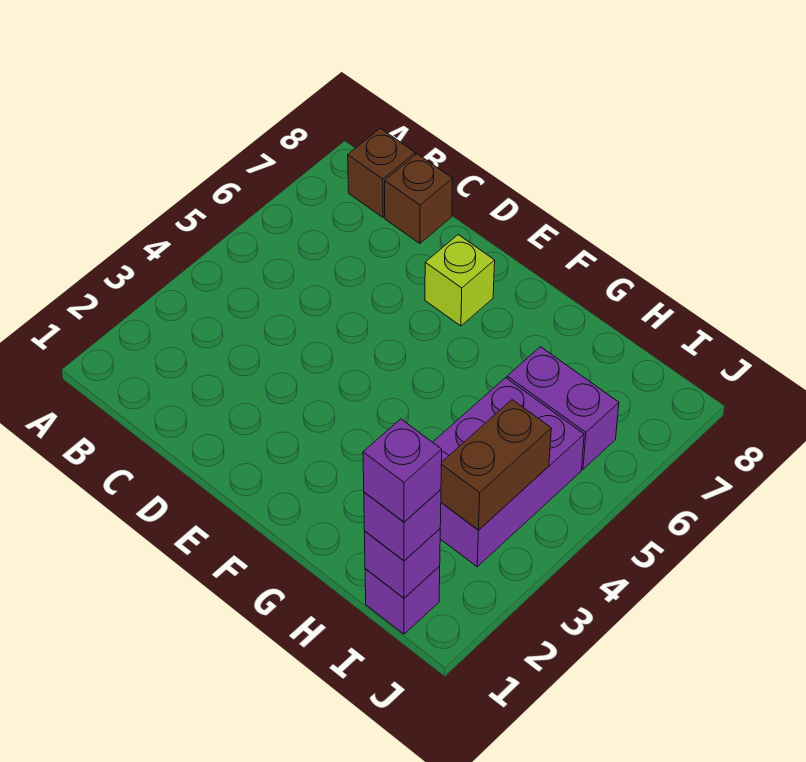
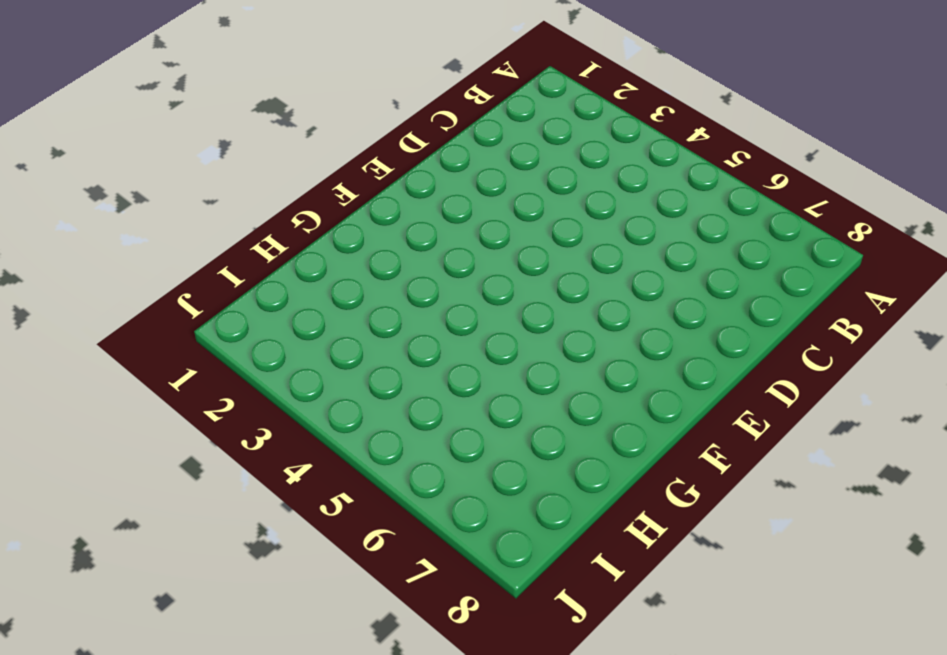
none -> brown brick B8 level 1
none -> brown brick C8 level 1

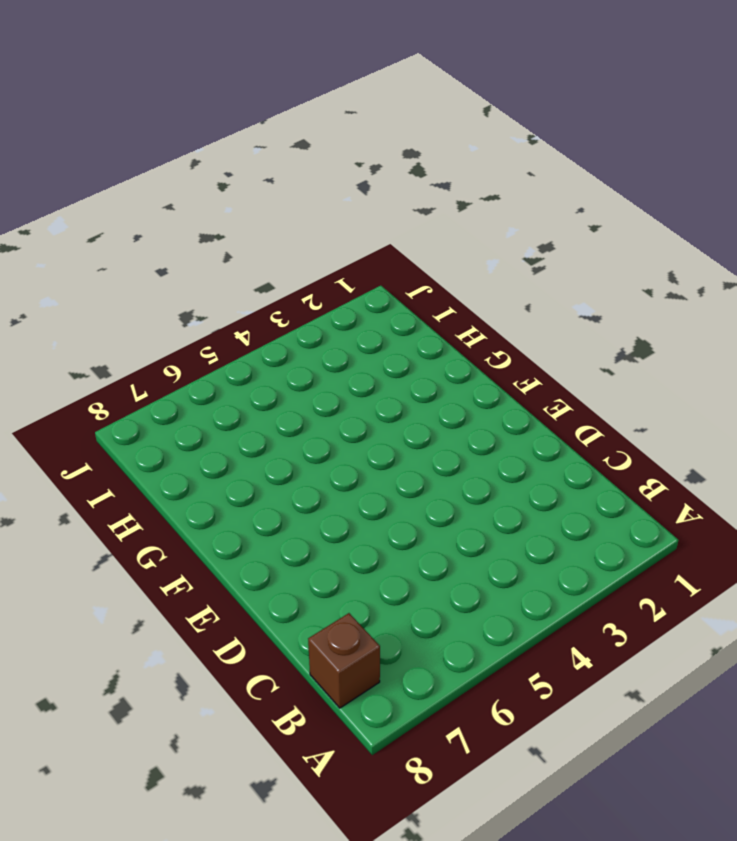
none -> brown brick C8 level 1
none -> lime brick E7 level 1

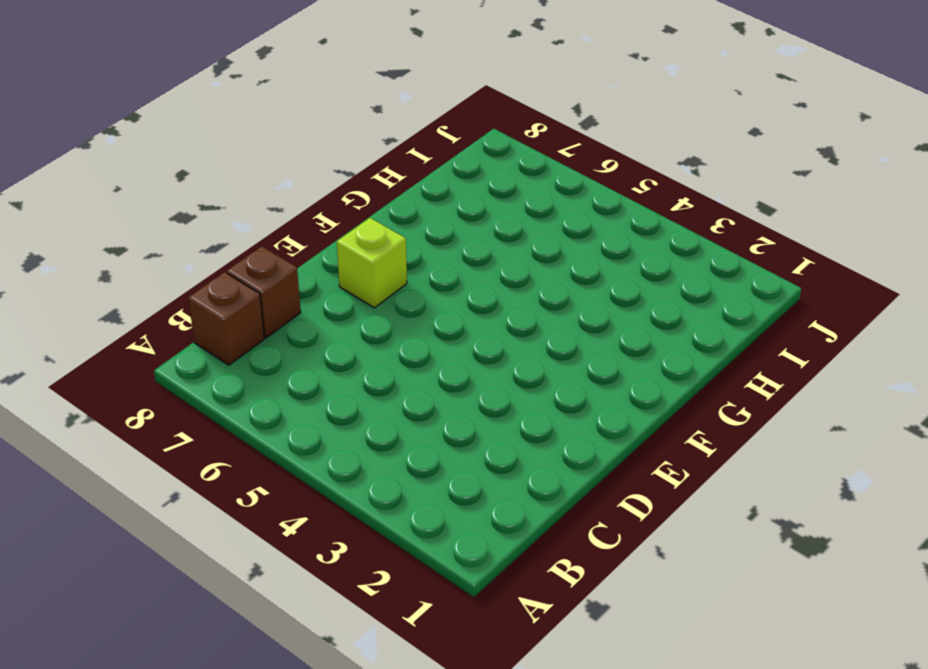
none -> purple brick H3:I5 level 1
none -> purple brick H6:I6 level 1

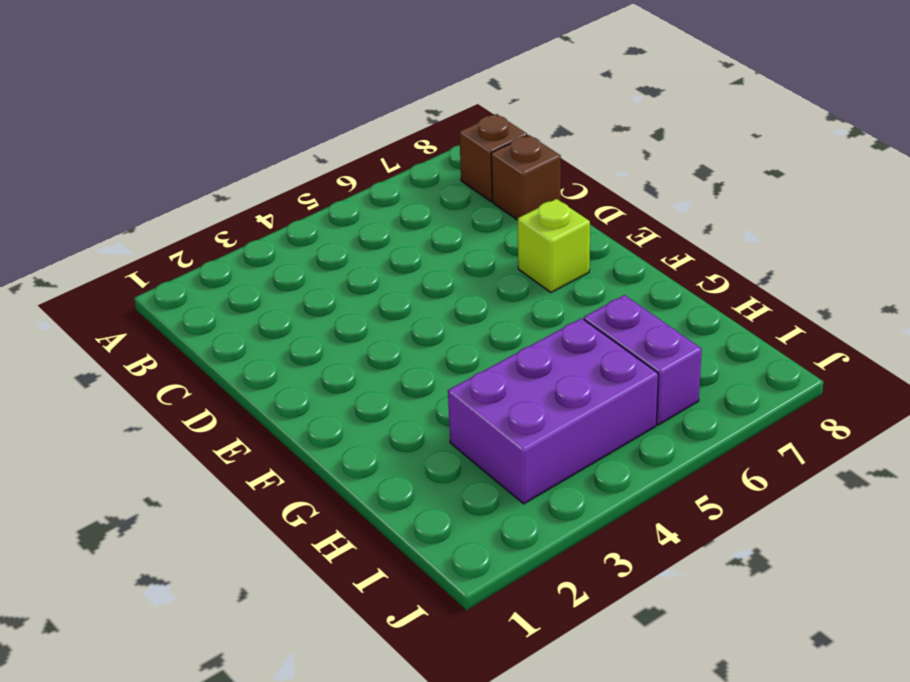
none -> purple brick I1 level 1
none -> purple brick I1 level 2

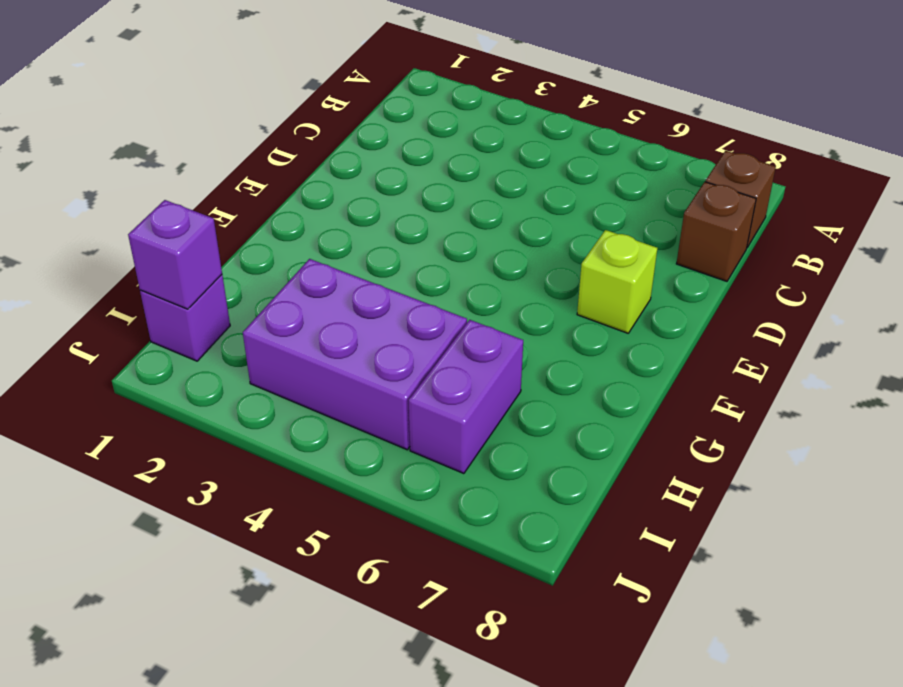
none -> brown brick I3:I4 level 2
none -> purple brick I1 level 3

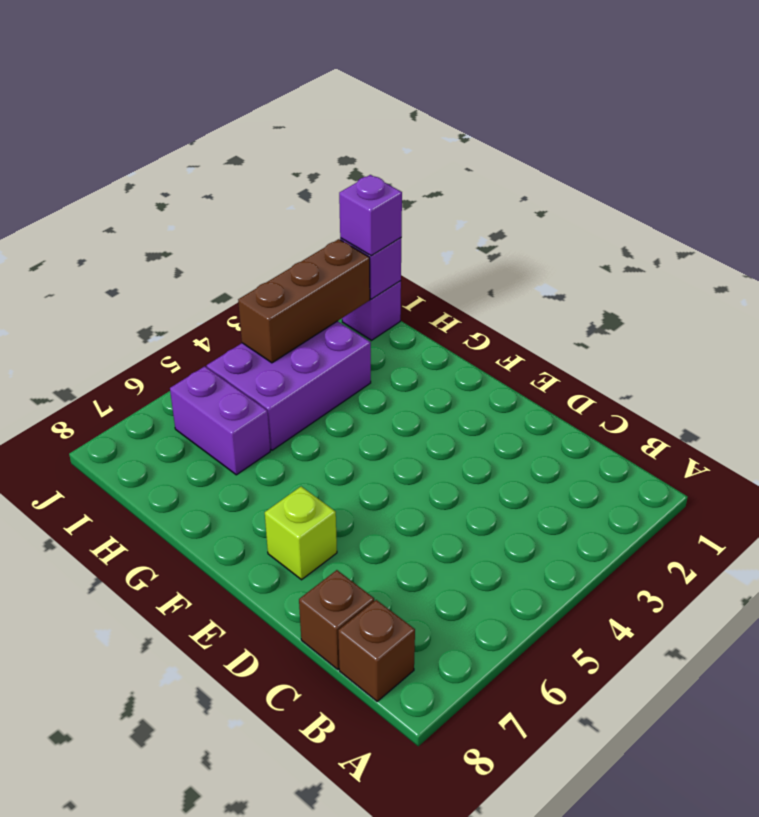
brown brick I2:I4 level 2 -> brown brick I3:I4 level 2
none -> purple brick I1 level 4

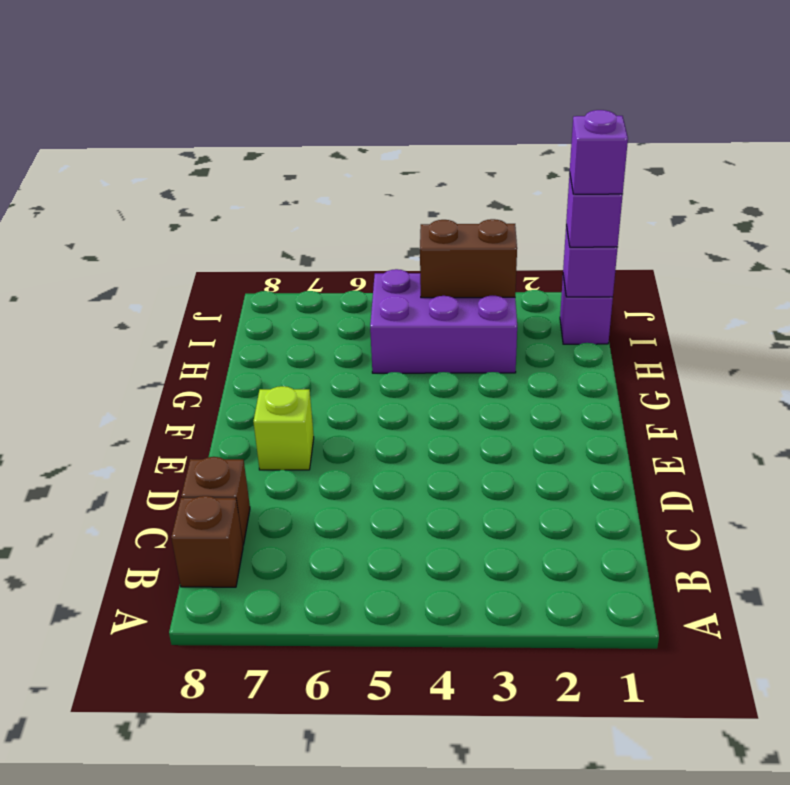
none -> purple brick H6:I6 level 1

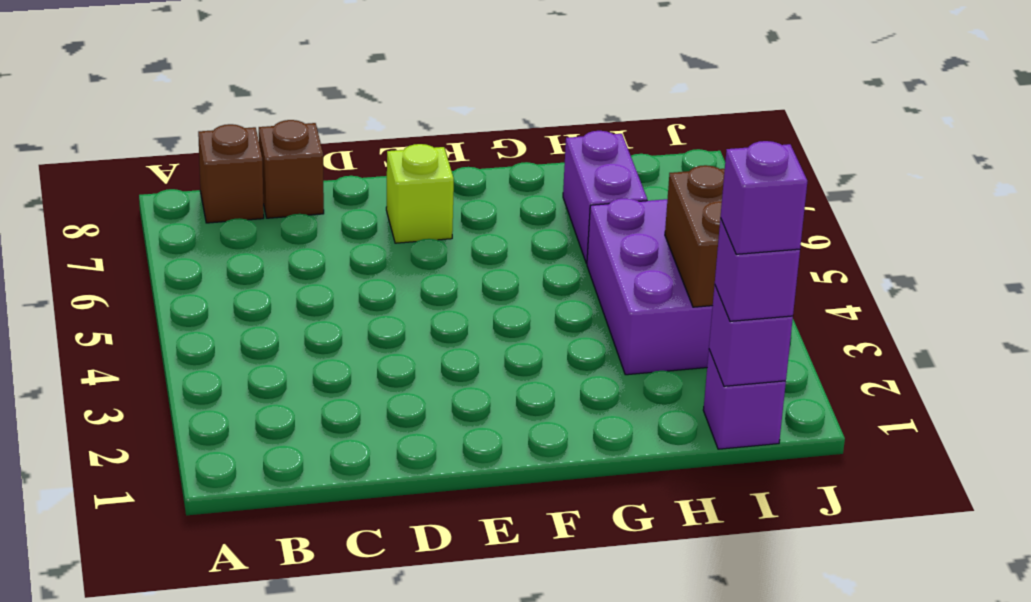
purple brick H6:H7 level 1 -> purple brick H6:I6 level 1

